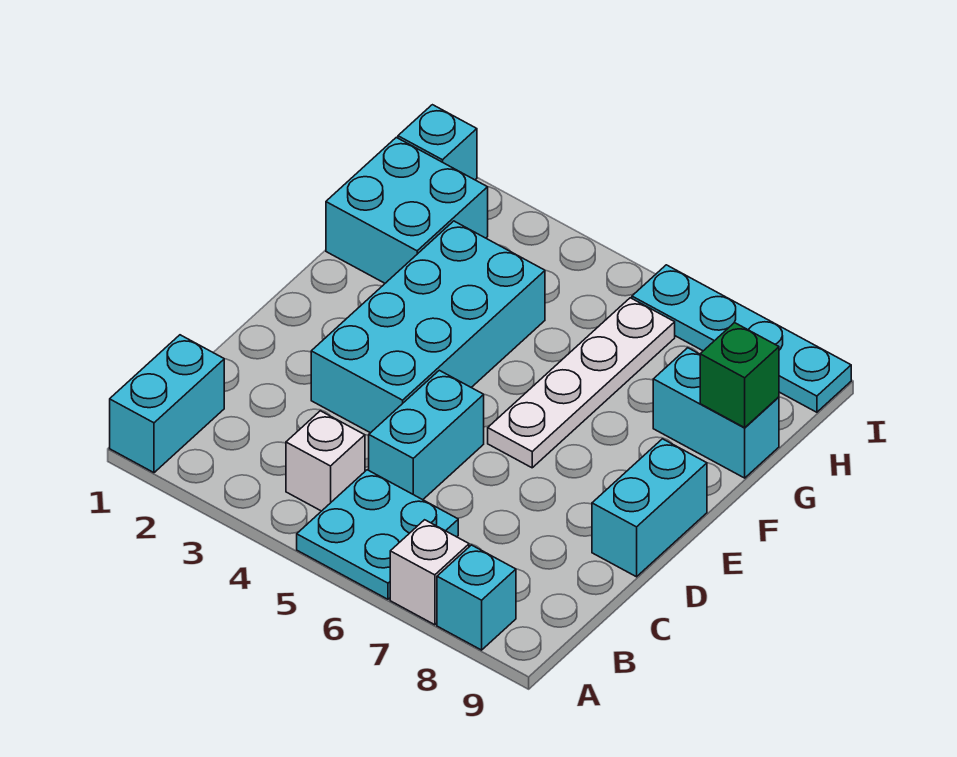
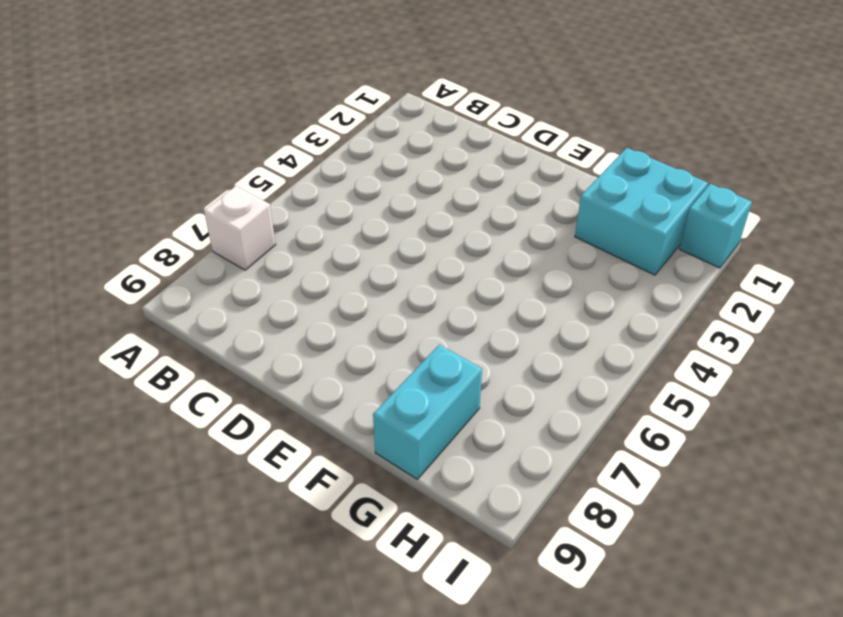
none -> cyan brick A1:B1 level 1
none -> cyan plate A5:B6 level 1
none -> cyan brick A8 level 1

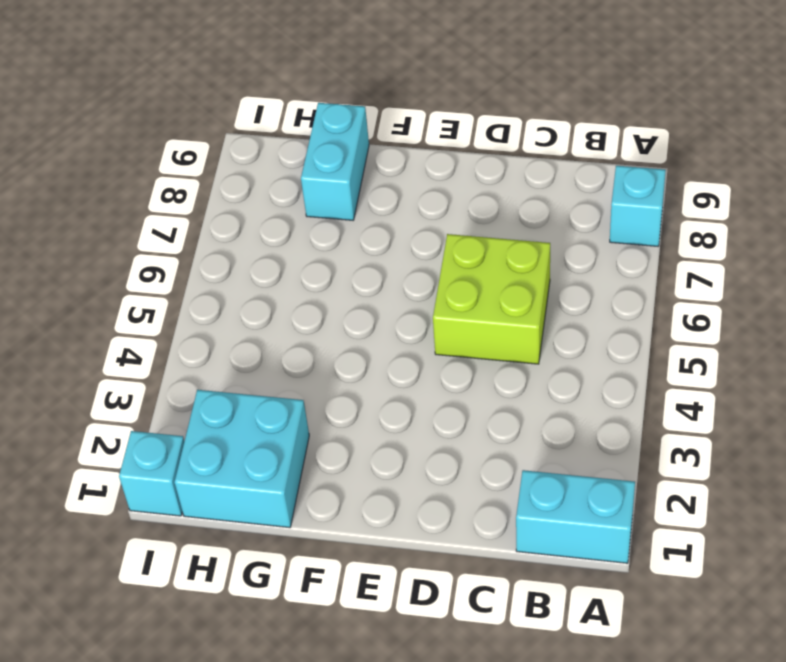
lime brick C5:D6 level 1 -> cyan brick C5:D5 level 1
none -> cyan plate A5:B6 level 1
none -> white brick A7 level 1
none -> white brick B4 level 1

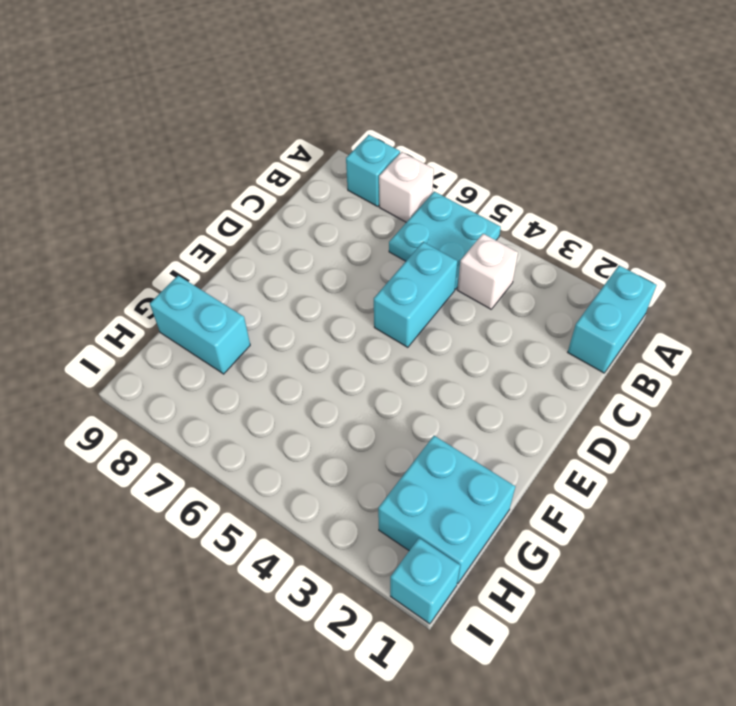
none -> cyan brick D3:G4 level 1
none -> cyan brick D9:E9 level 1
none -> white plate E6:H6 level 1

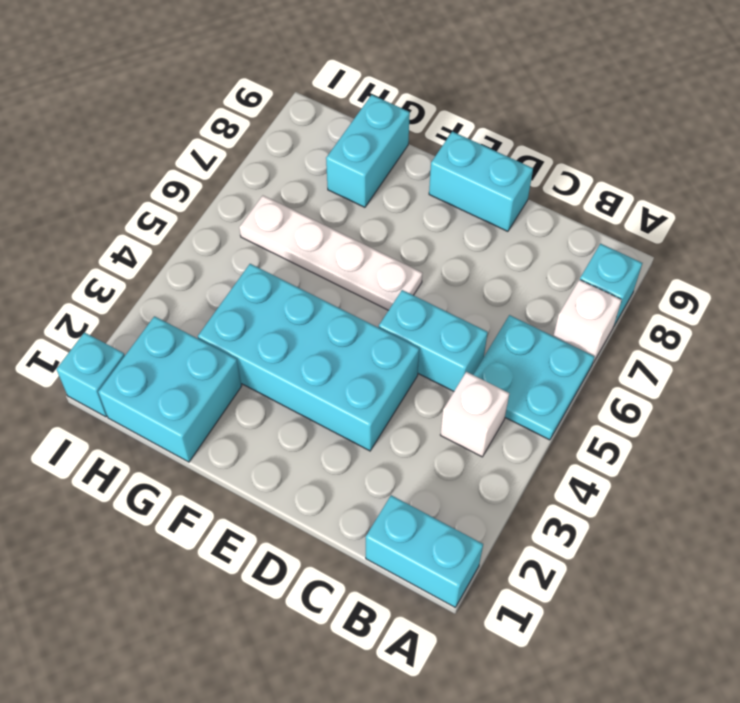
none -> cyan plate I6:I9 level 1
none -> green brick G9 level 2

